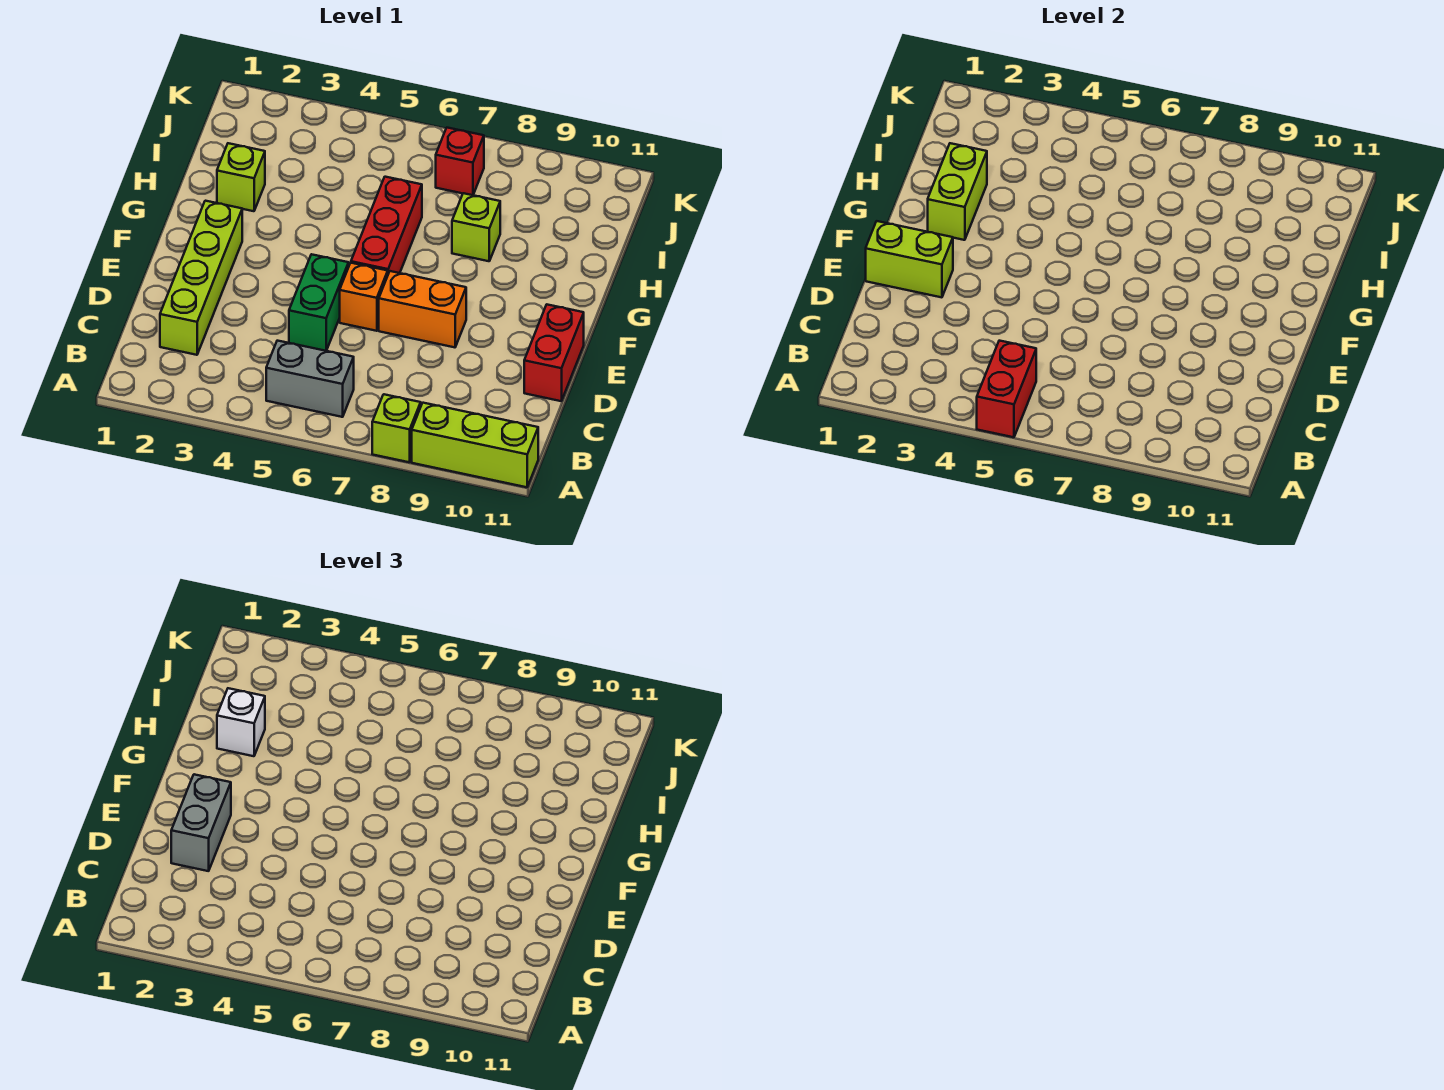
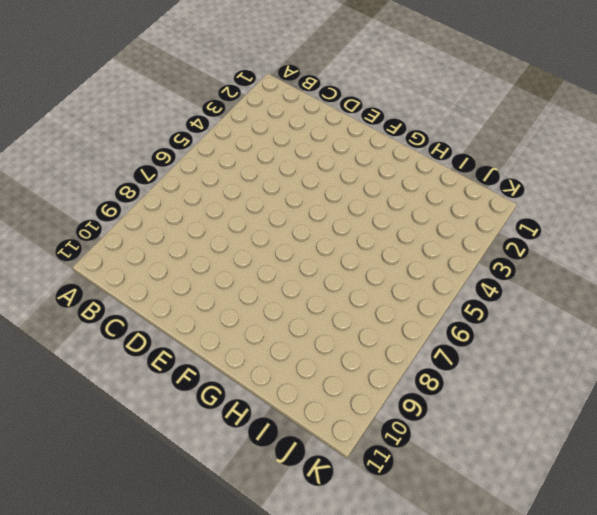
none -> lime brick A8 level 1
none -> lime brick A9:A11 level 1
none -> grey brick B5:B6 level 1

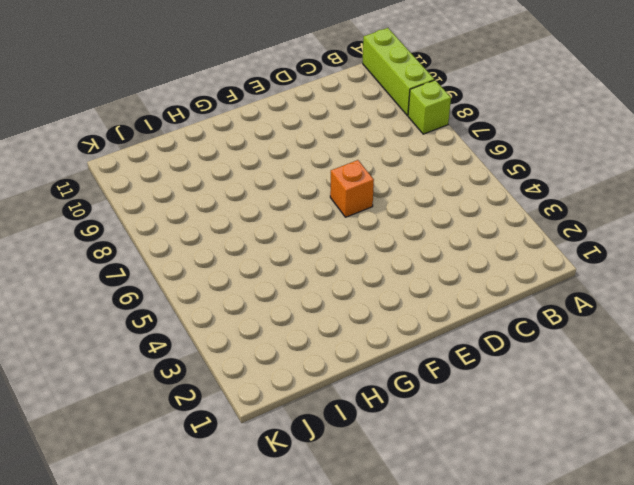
none -> grey brick B5:B6 level 1
none -> lime brick C2:F2 level 1
none -> green brick D5:E5 level 1

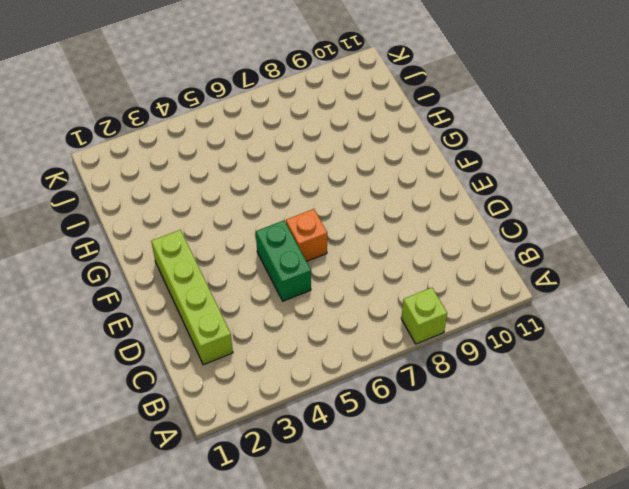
none -> lime brick A9:A11 level 1
none -> grey brick B5:B6 level 1
none -> red brick D11:E11 level 1

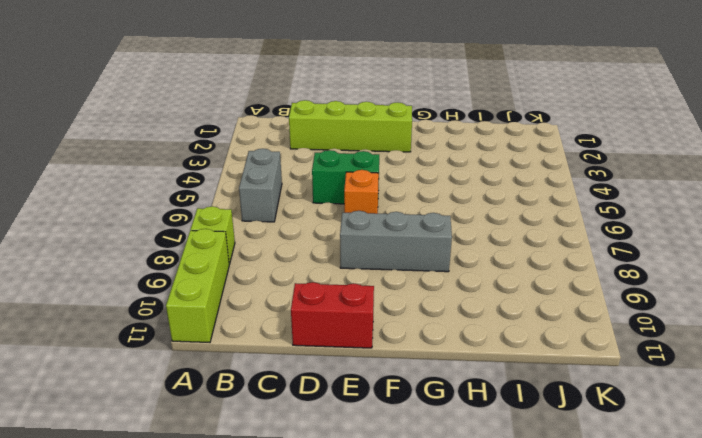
grey brick E8:G8 level 1 -> orange brick E7:E8 level 1
none -> red brick F6:H6 level 1
none -> lime brick H2 level 1
none -> lime brick H8 level 1

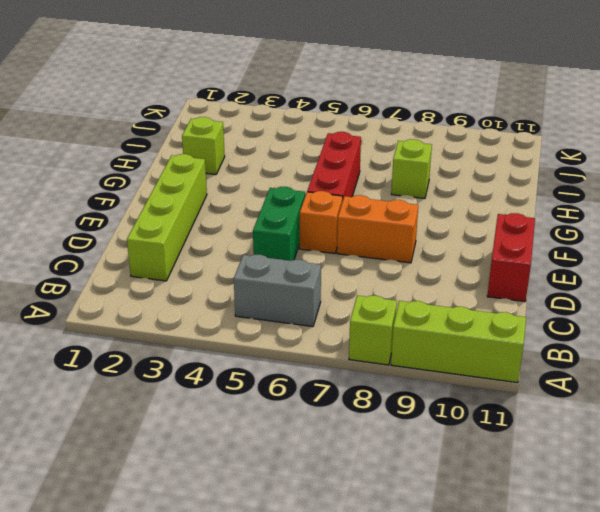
none -> red brick J7 level 1
none -> red brick A5:B5 level 2
none -> lime brick E1:E2 level 2

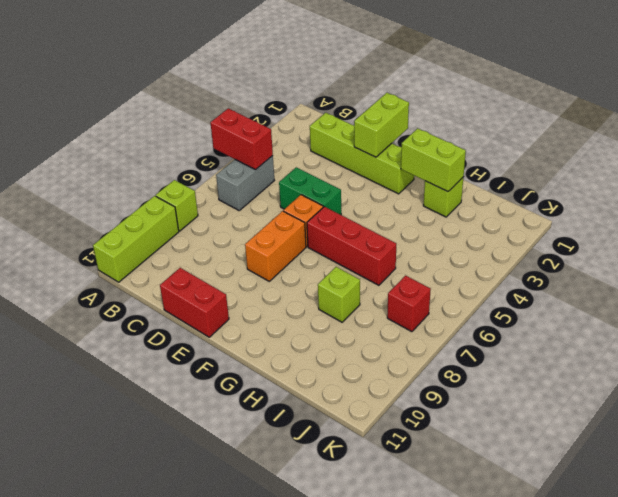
none -> grey brick D2:E2 level 3
none -> white brick H2 level 3

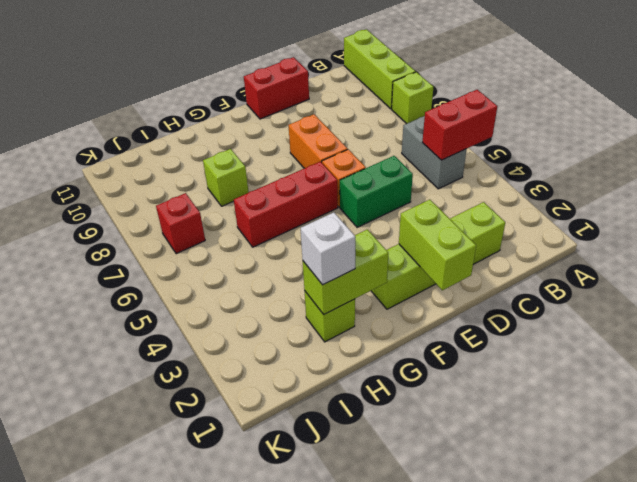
none -> grey brick D2:E2 level 3

